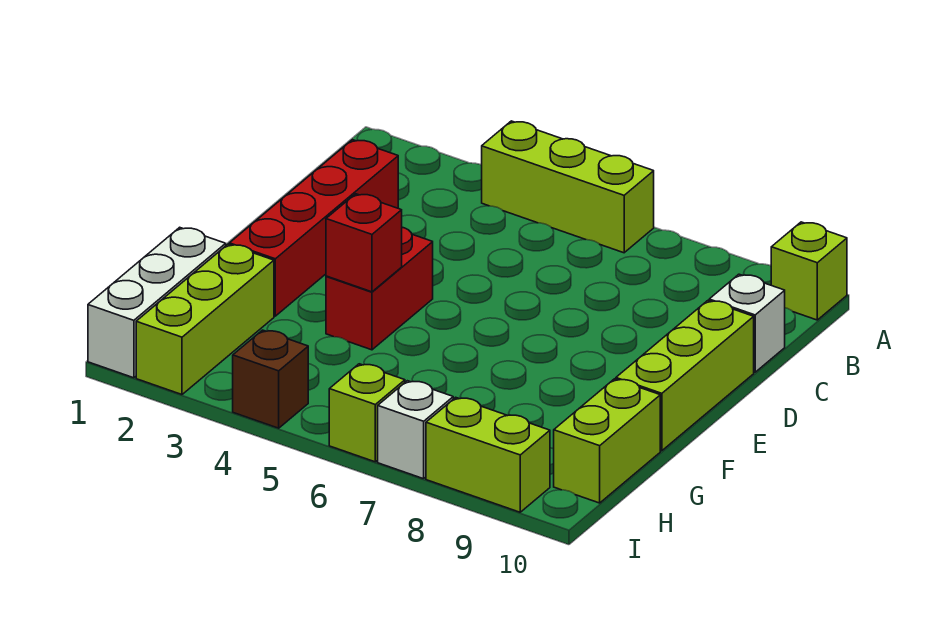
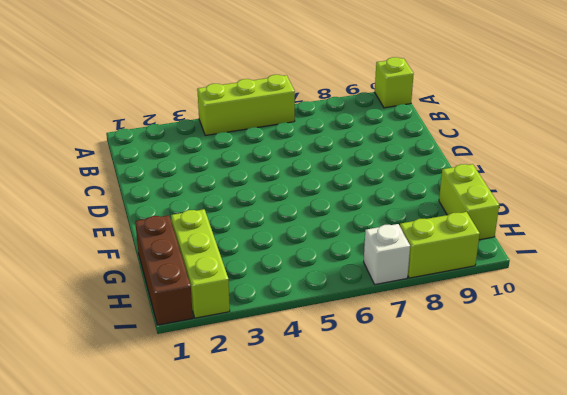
brown brick G1:I1 level 1 -> white brick G1:I1 level 1
none -> red brick C2:F2 level 1
none -> white brick C10 level 1
none -> lime brick D10:F10 level 1

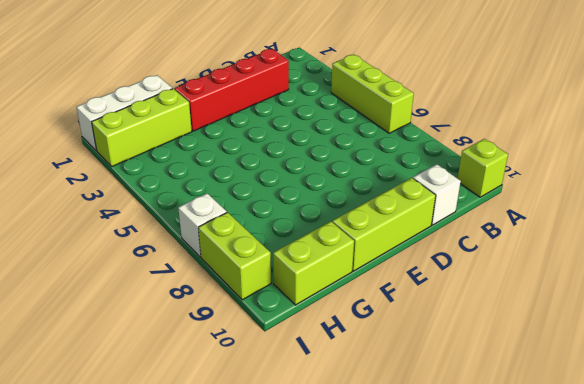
none -> red brick E4:F4 level 1
none -> brown brick I4 level 1
none -> lime brick I6 level 1

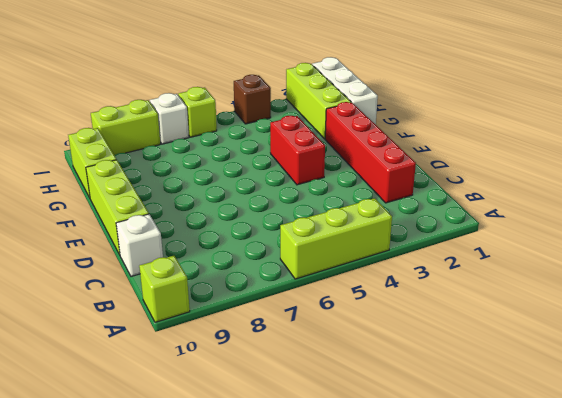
none -> red brick F4 level 2

